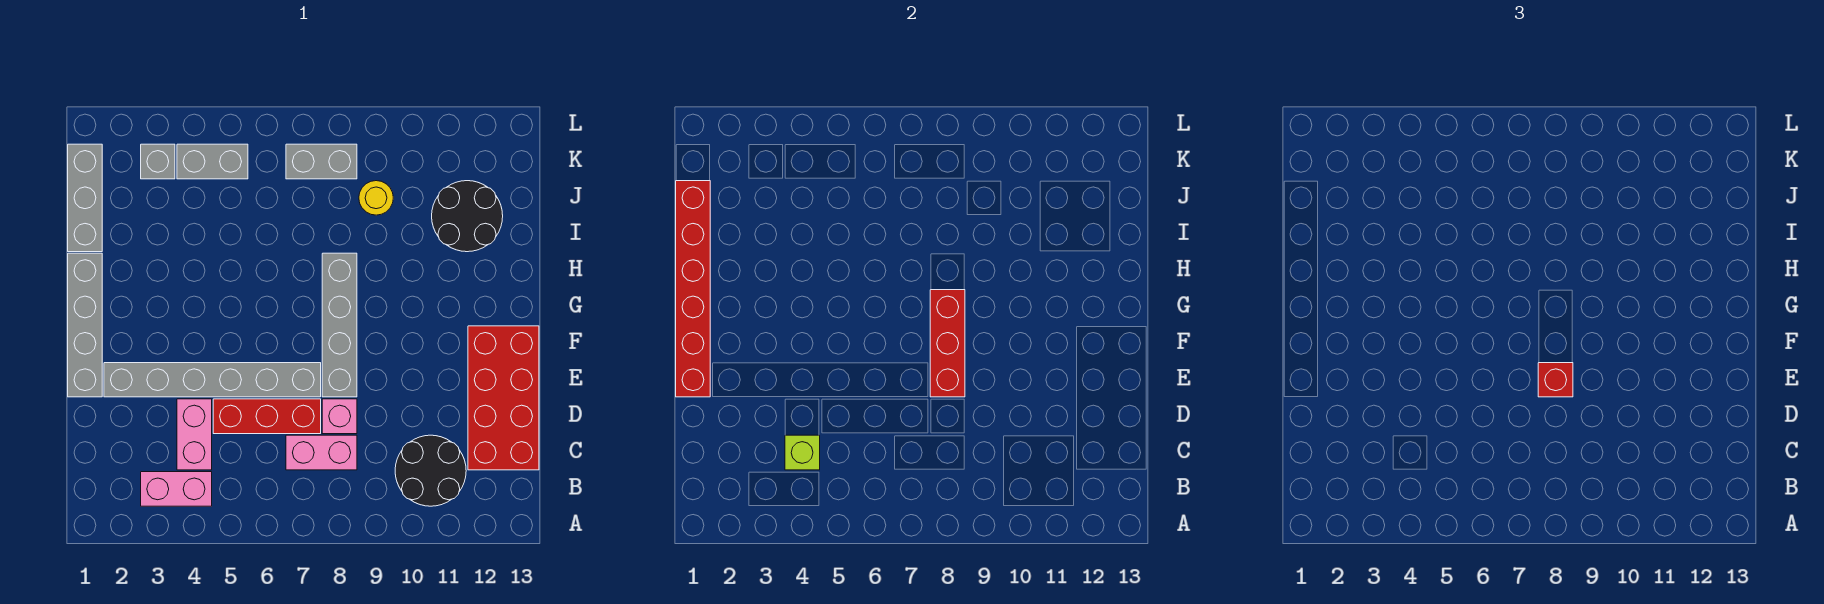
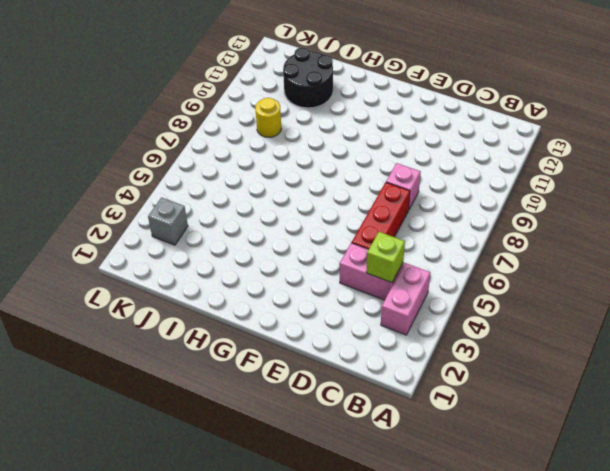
none -> black round brick B10:C11 level 1
none -> pink brick C7:C8 level 1
none -> red brick C12:F13 level 1

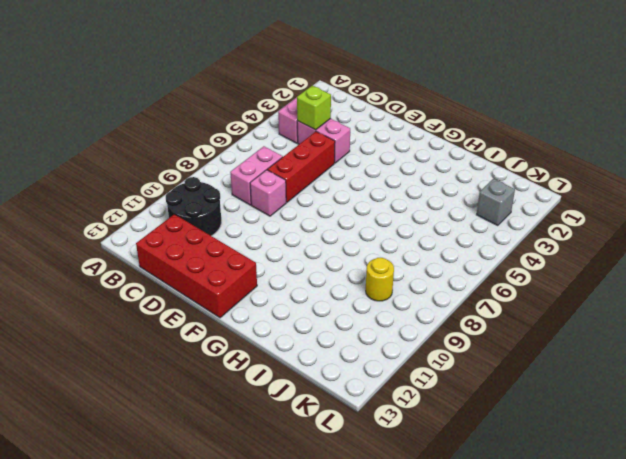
none -> grey brick E1:H1 level 1
none -> grey brick E2:E7 level 1
none -> grey brick E8:H8 level 1

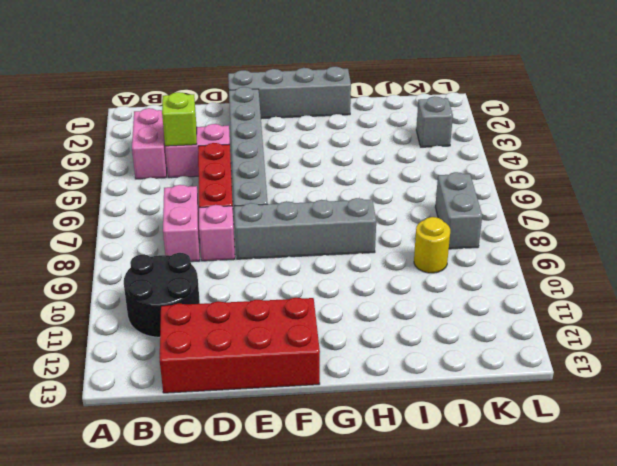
none -> grey brick I1:K1 level 1
none -> black round brick I11:J12 level 1
none -> grey brick K4:K5 level 1

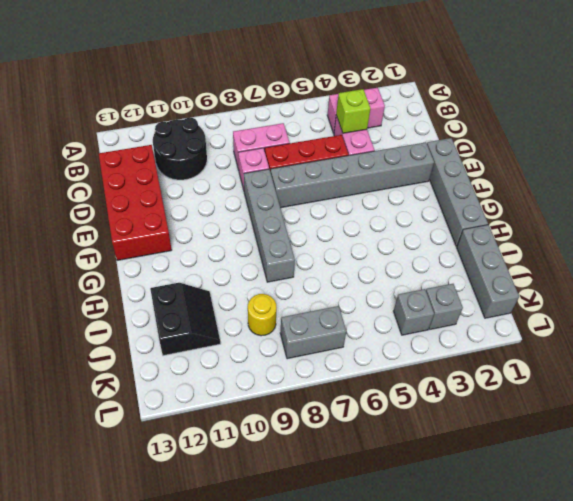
black slope I11:J12 level 1 top 12 -> black round brick I11:J12 level 1
grey brick K4 level 1 -> grey brick K4:K5 level 1
none -> red brick E1:J1 level 2
none -> red brick E8:G8 level 2
none -> red brick E8 level 3

